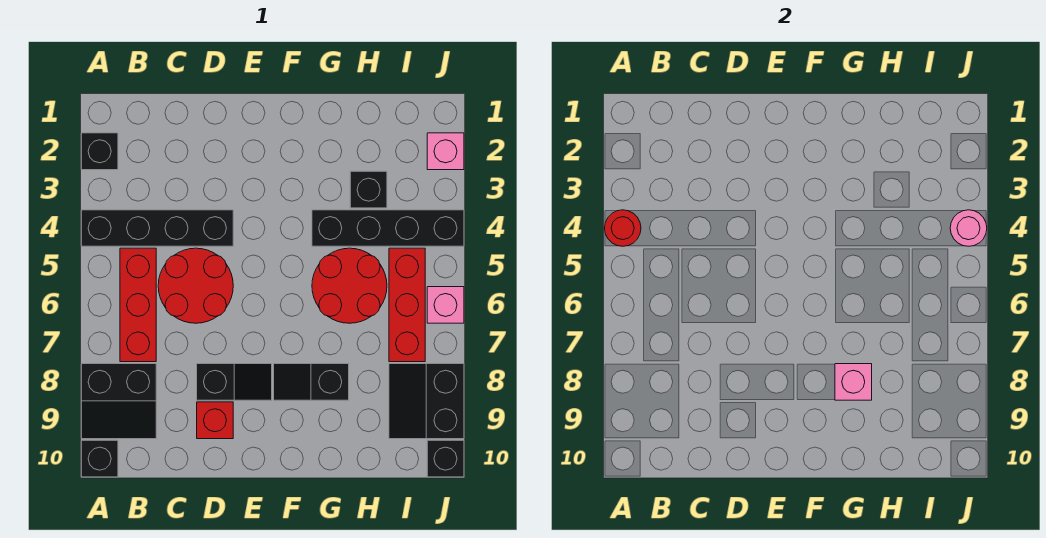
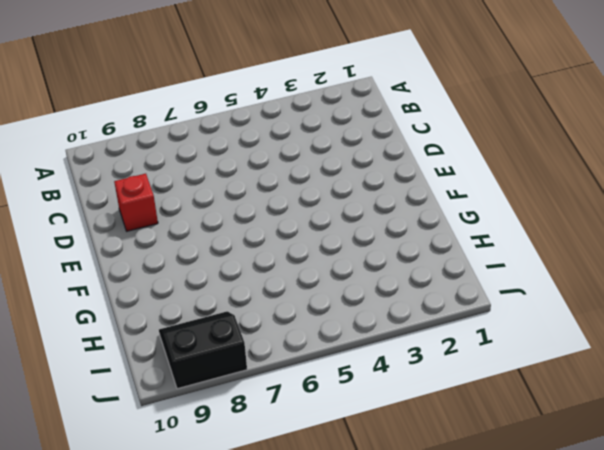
none -> black brick A2 level 1
none -> black brick A4:D4 level 1
none -> black slope A8:B9 level 1 top 8

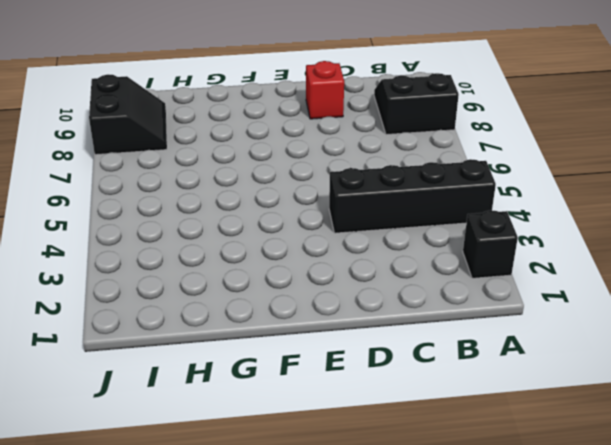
none -> black brick A10 level 1
none -> red brick B5:B7 level 1
none -> red round brick C5:D6 level 1

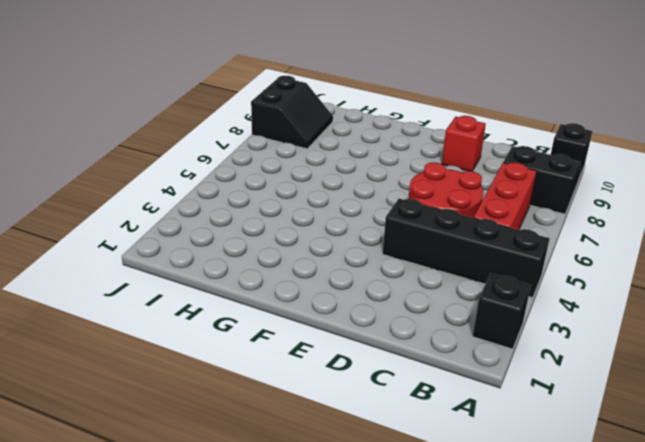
none -> black slope D8:E8 level 1 top D
none -> black slope F8:G8 level 1 top G
none -> black brick G4:J4 level 1

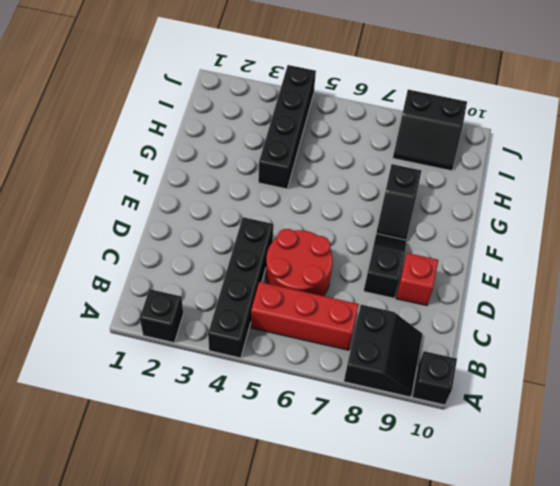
none -> red round brick G5:H6 level 1
none -> black brick H3 level 1
none -> red brick I5:I7 level 1

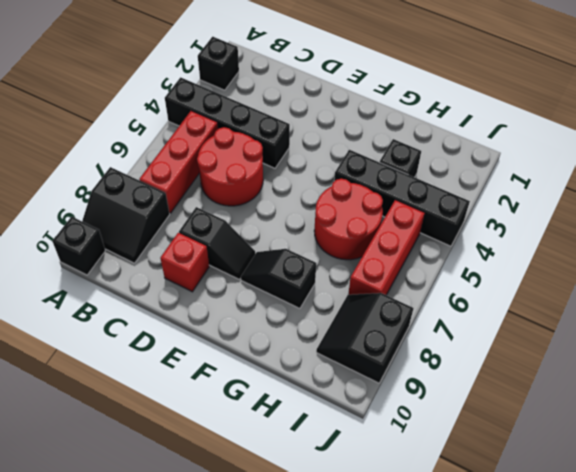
none -> pink brick J2 level 1
none -> pink brick J6 level 1
none -> black brick J10 level 1

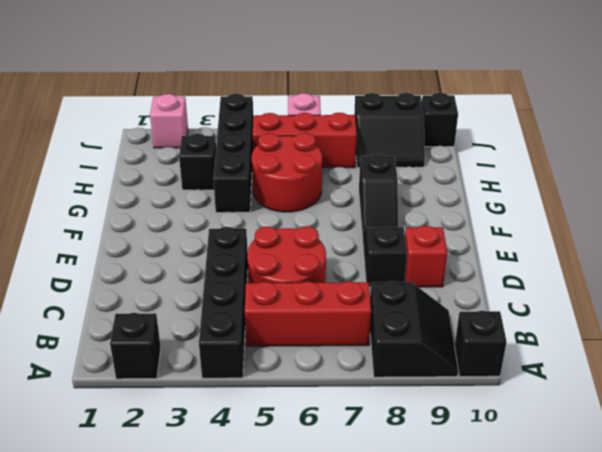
none -> red round brick A4 level 2
none -> pink brick G8 level 2
none -> pink round brick J4 level 2

